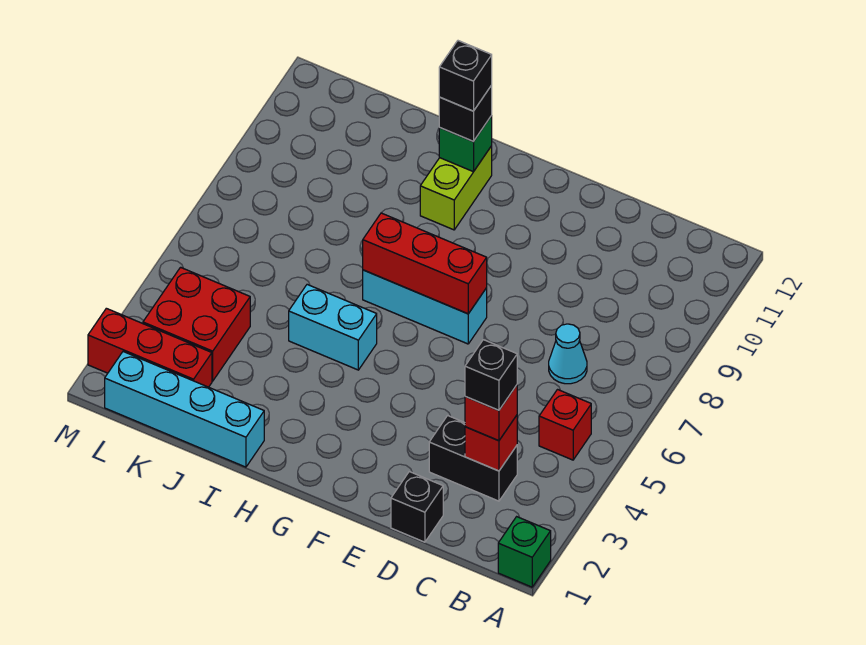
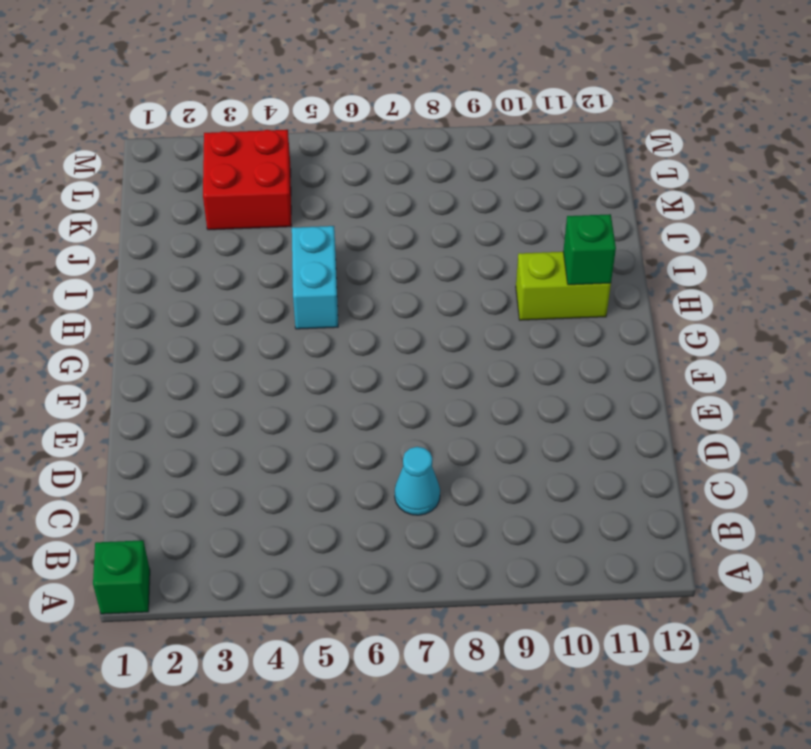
none -> red brick B5 level 1
none -> black brick C3:D3 level 1
none -> black brick D1 level 1

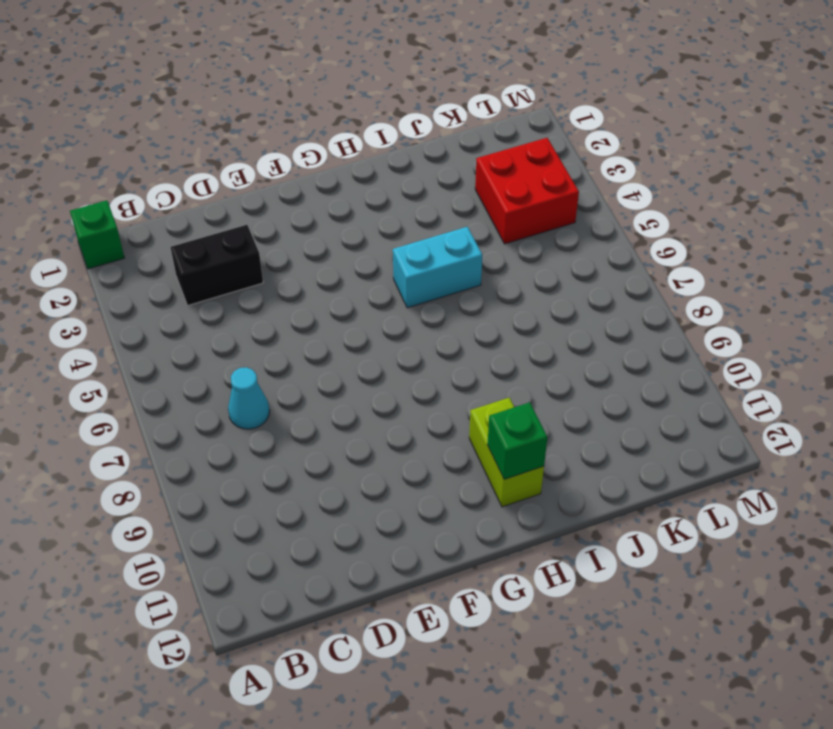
none -> red brick B5 level 1
none -> black brick D1 level 1
none -> cyan brick F7:H7 level 1

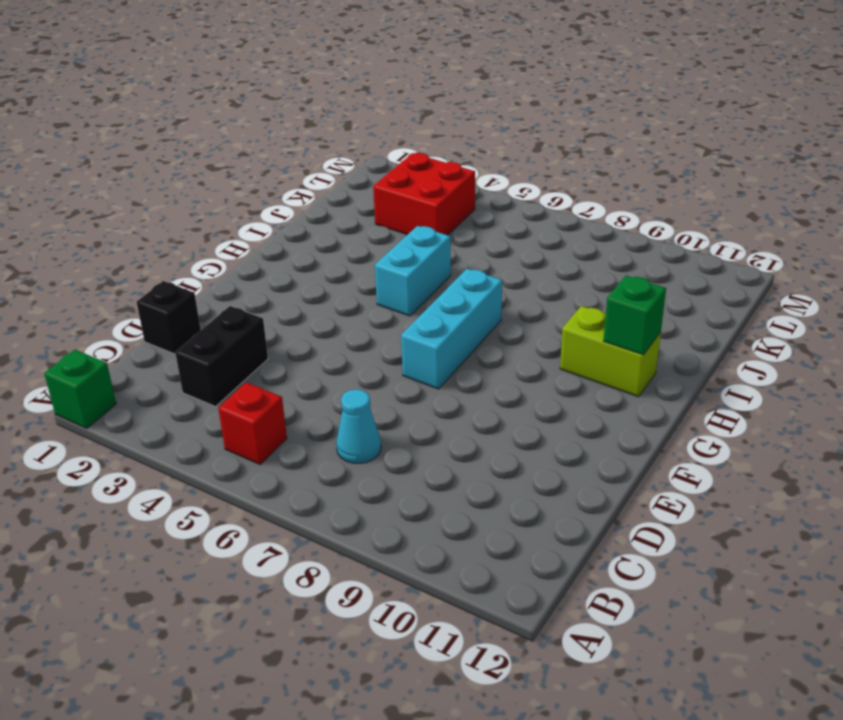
none -> cyan brick I1:L1 level 1
none -> red brick K2:M2 level 1
none -> red brick C3 level 2

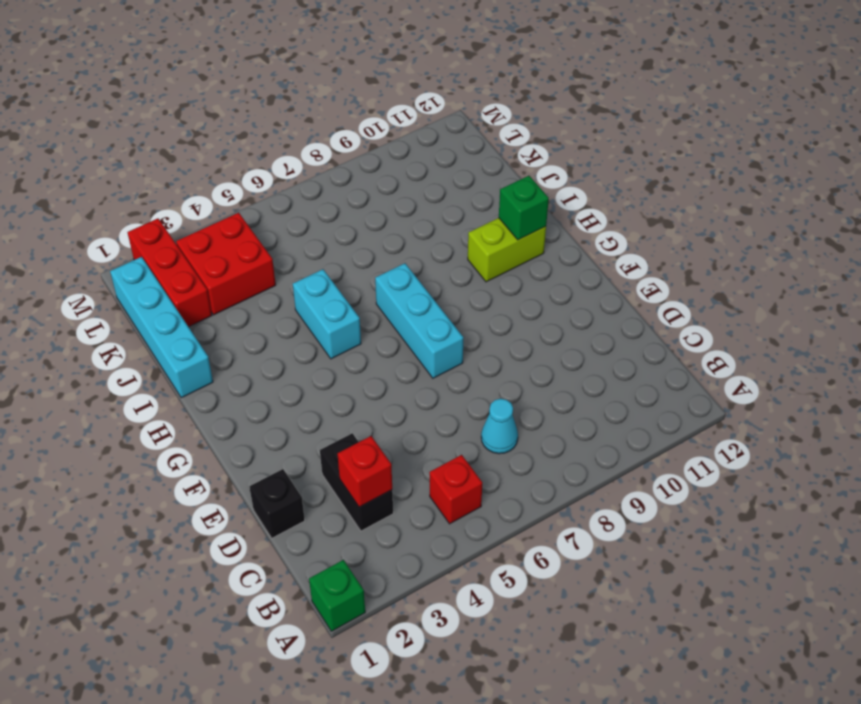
none -> red brick F7:H7 level 2
none -> red brick C3 level 3
none -> black brick H11 level 3

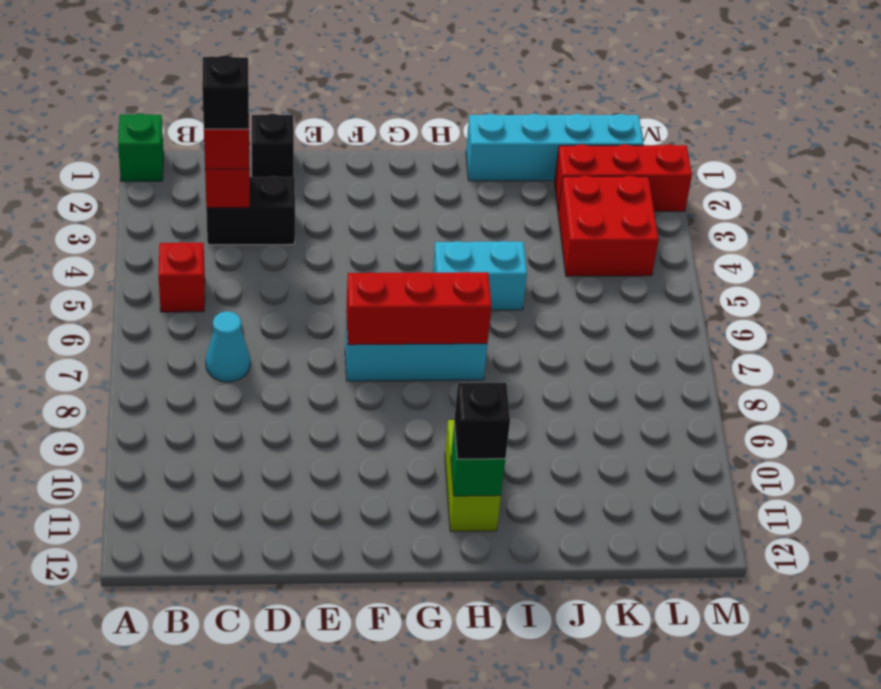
none -> black brick H11 level 4

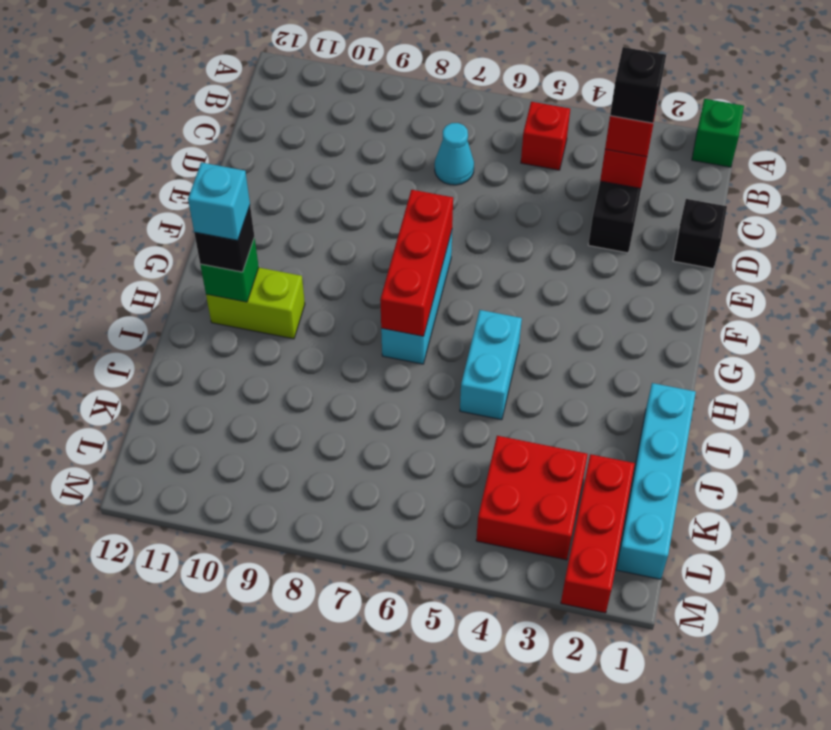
cyan brick H11 level 4 -> black brick H11 level 4

